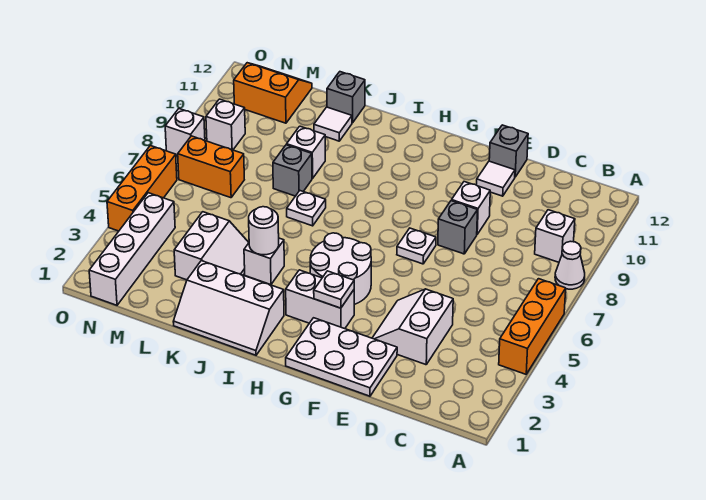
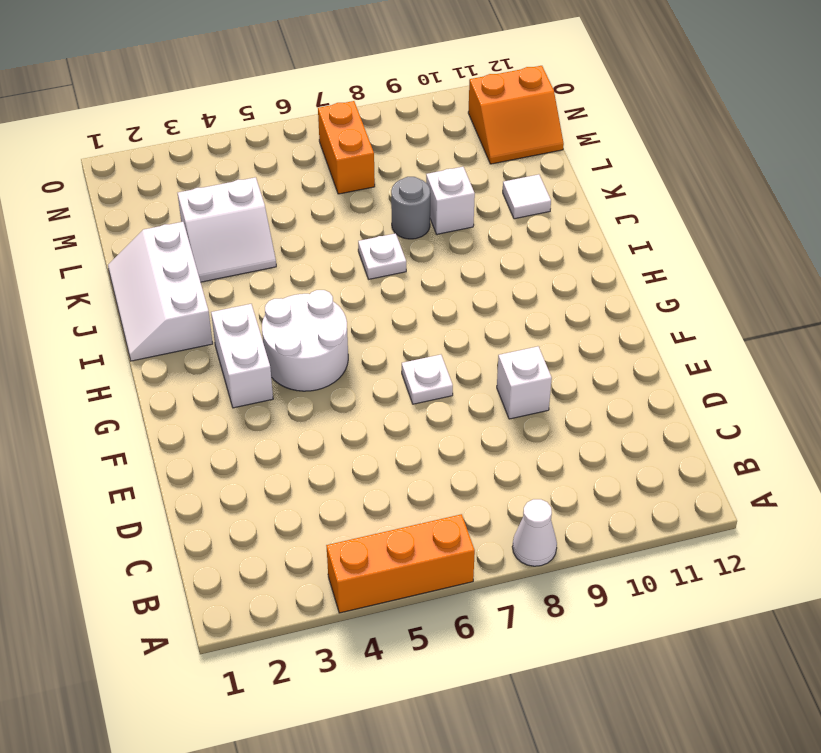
grey round brick K8 level 1 -> grey brick K8 level 1
orange slope M11:N12 level 1 top N -> orange slope M11:N12 level 1 top 11
none -> white brick B9 level 1
none -> white slope D3:E4 level 1 top D
none -> white plate E1:G2 level 1

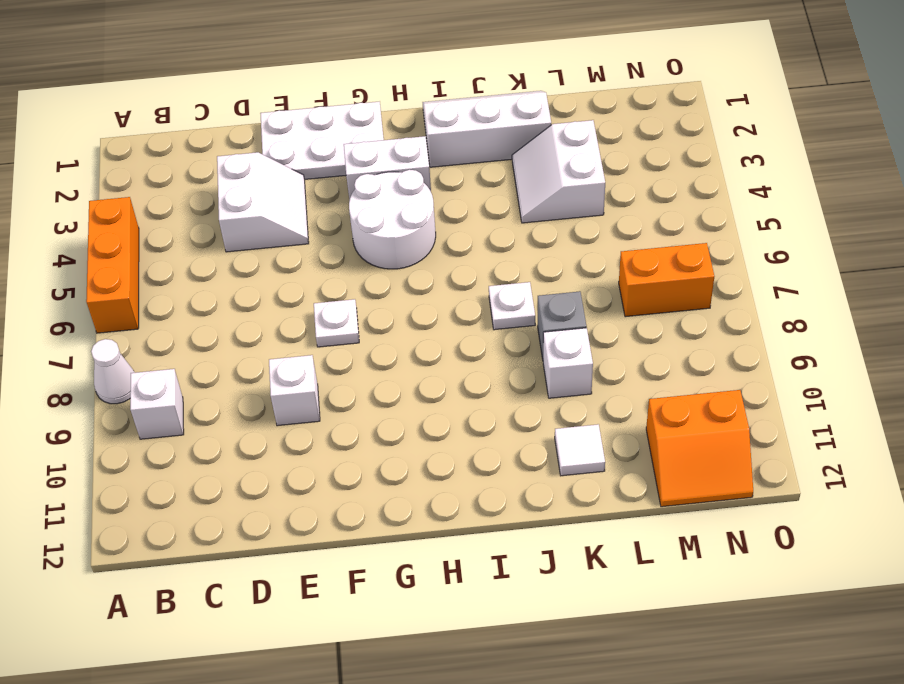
none -> grey brick E8 level 1
none -> white tile E11 level 1
none -> grey brick E12 level 1

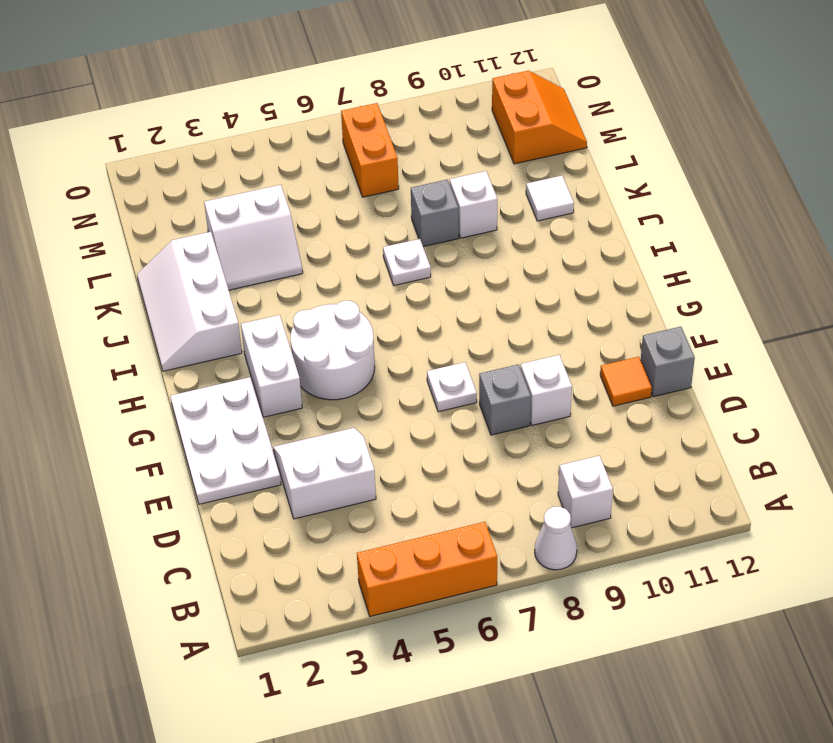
orange tile E11 level 1 -> white tile E11 level 1
none -> white brick J4 level 1
none -> grey brick K12 level 1
none -> white brick N1:N4 level 1

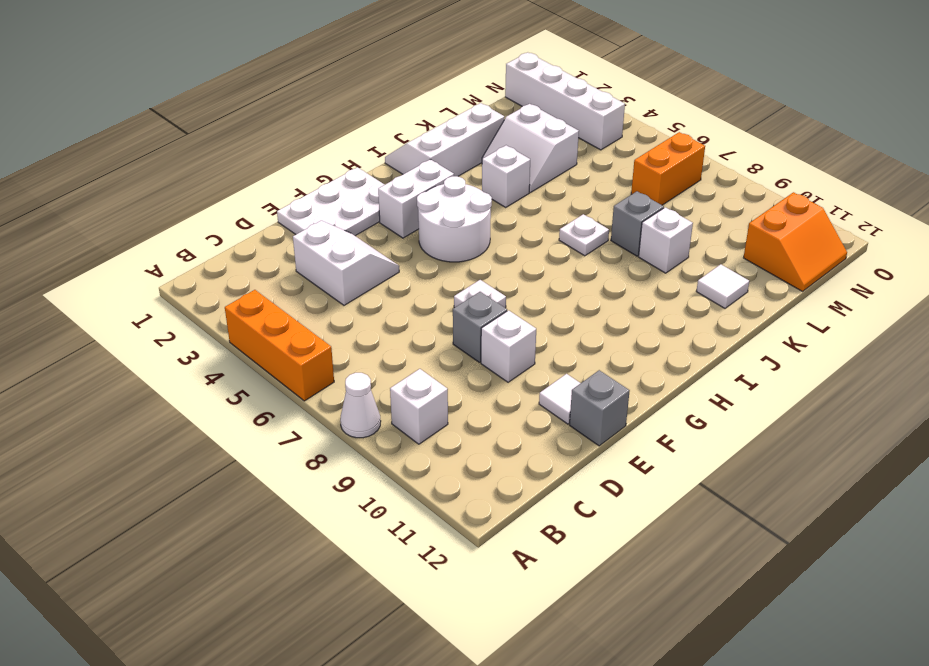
none -> grey brick K12 level 1
none -> white brick N9 level 1
none -> orange brick O4:O6 level 1

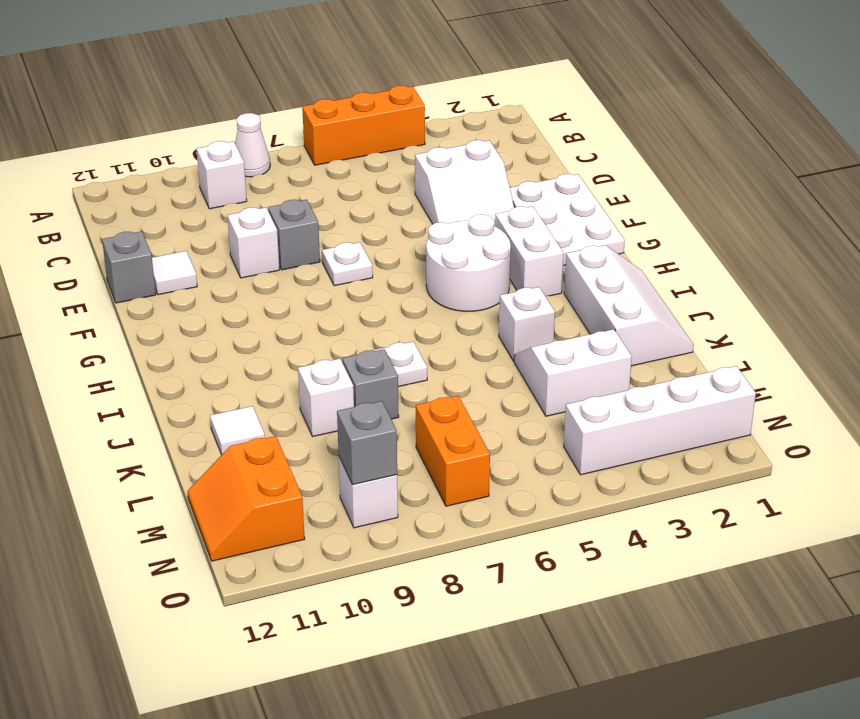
grey brick N9 level 2 -> grey brick K12 level 1
none -> orange brick O4:O6 level 1
none -> white brick O8 level 1
none -> white plate G3 level 2

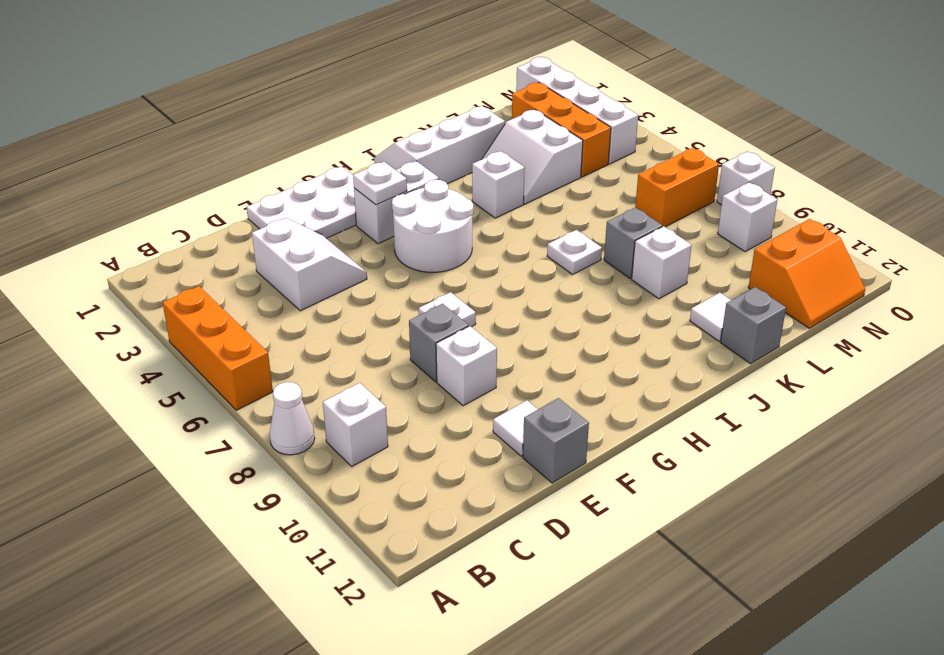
orange brick M2:M4 level 1 -> orange brick O4:O6 level 1
none -> white round brick J4 level 2

